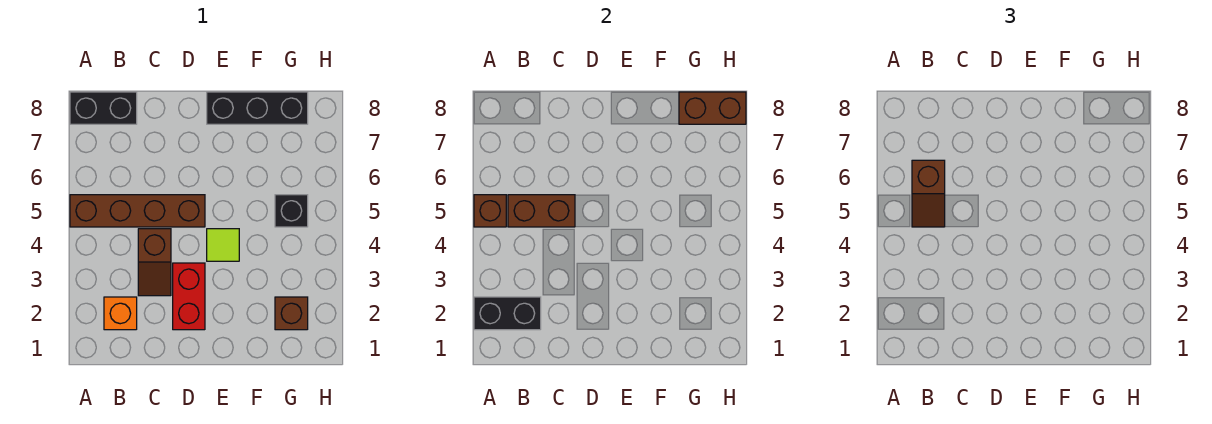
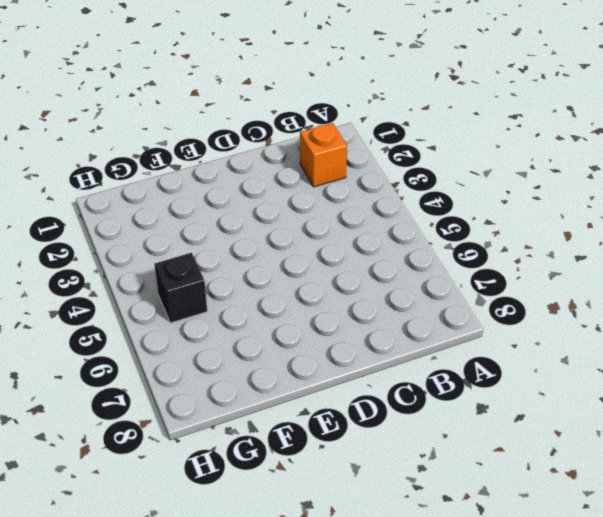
none -> brown brick A5:D5 level 1
none -> black brick A8:B8 level 1
none -> brown slope C3:C4 level 1 top 4

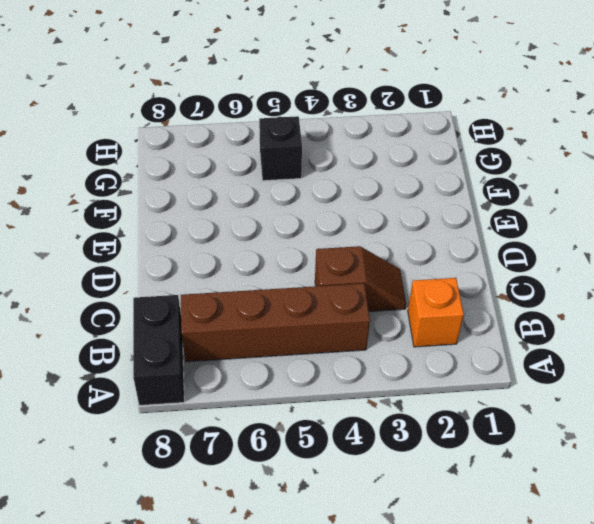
brown brick B4:B7 level 1 -> brown brick A5:D5 level 1
none -> red brick D2:D3 level 1
none -> lime tile E4 level 1
none -> black brick E8:G8 level 1

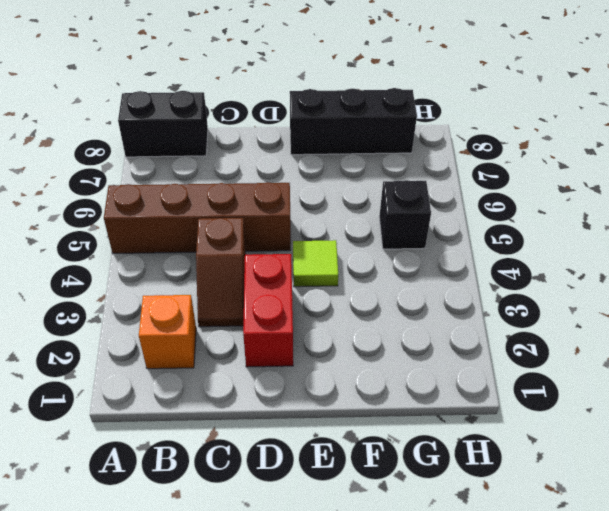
none -> brown brick G2 level 1
none -> black brick A2:B2 level 2
none -> brown brick A5 level 2

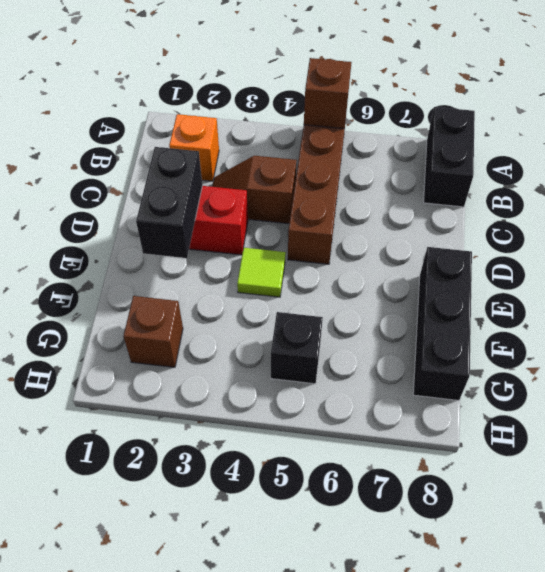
black brick D2:E2 level 2 -> black brick A2:B2 level 2
none -> brown brick B5:C5 level 2
none -> brown brick G8:H8 level 2
none -> brown slope B5:B6 level 3 top 6

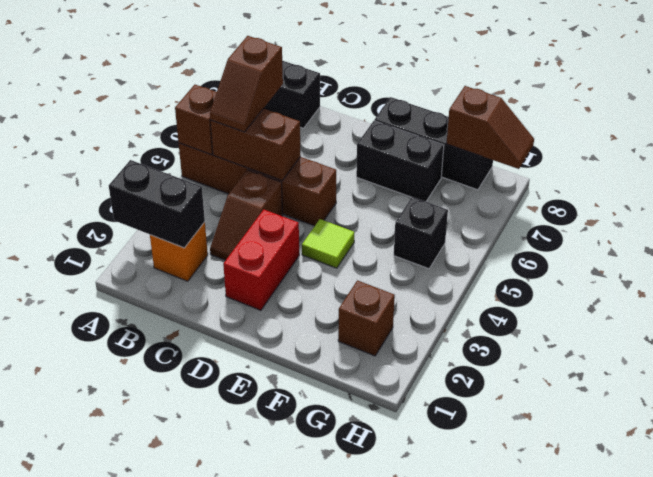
black brick E7:F7 level 1 -> none
brown slope G8:H8 level 2 top G -> brown brick G8:H8 level 2

